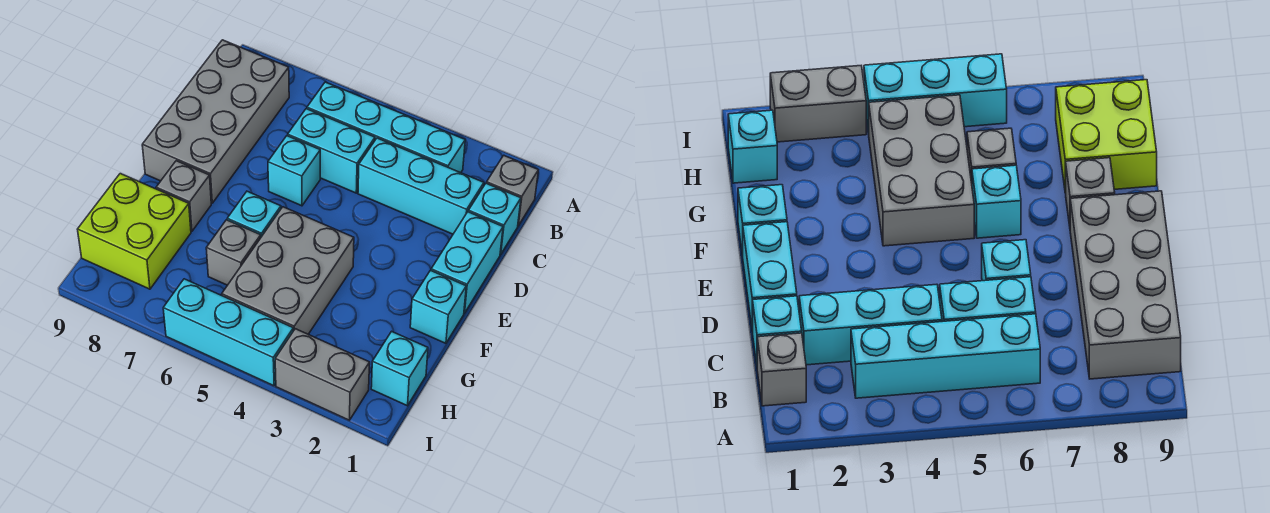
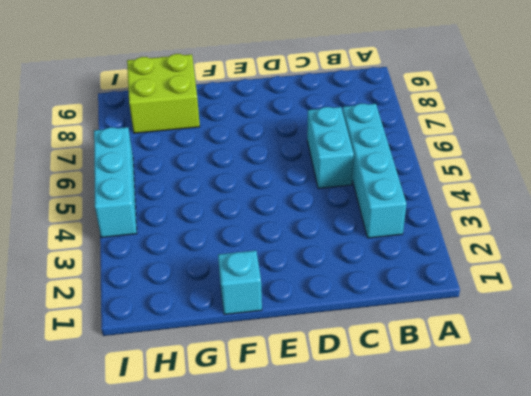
none -> grey brick B1 level 1
none -> grey brick B8:E9 level 1
none -> cyan brick C1 level 1

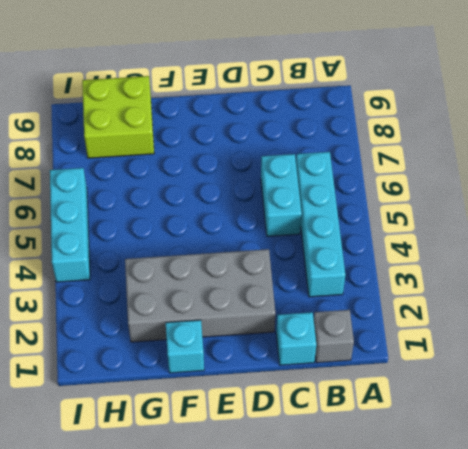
grey brick D2:G3 level 1 -> grey brick B8:E9 level 1
none -> cyan brick C2:C4 level 1
none -> cyan brick D1:E1 level 1
none -> cyan brick D6 level 1

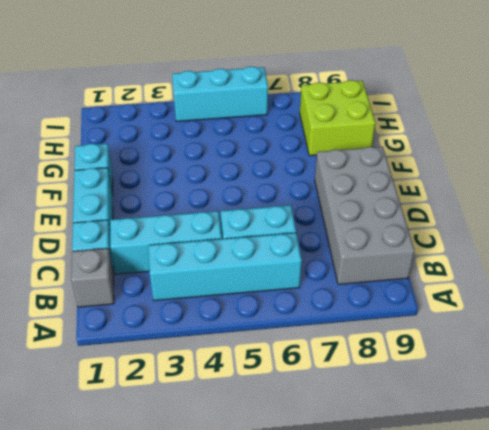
none -> cyan brick D6 level 1
none -> grey brick F4:H5 level 1
none -> cyan brick F6 level 1

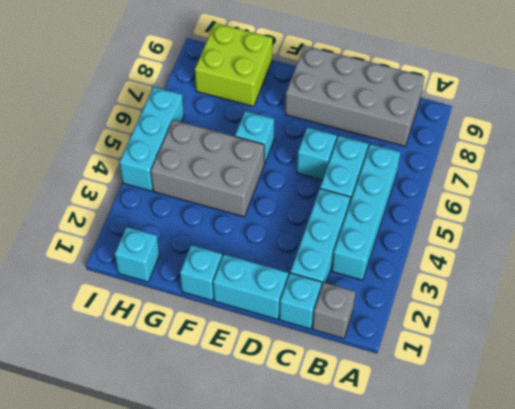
none -> grey brick F8 level 1
none -> grey brick G6 level 1
none -> grey brick I2:I3 level 1

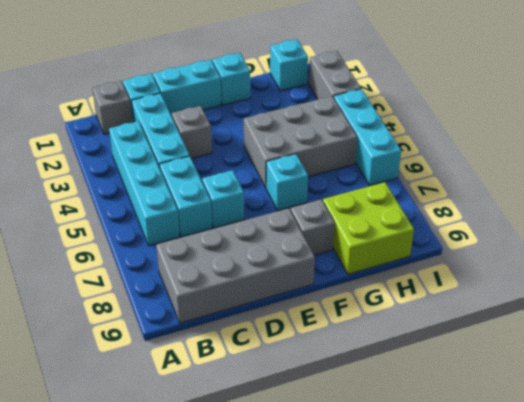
grey brick D3 level 1 -> grey brick G6 level 1

